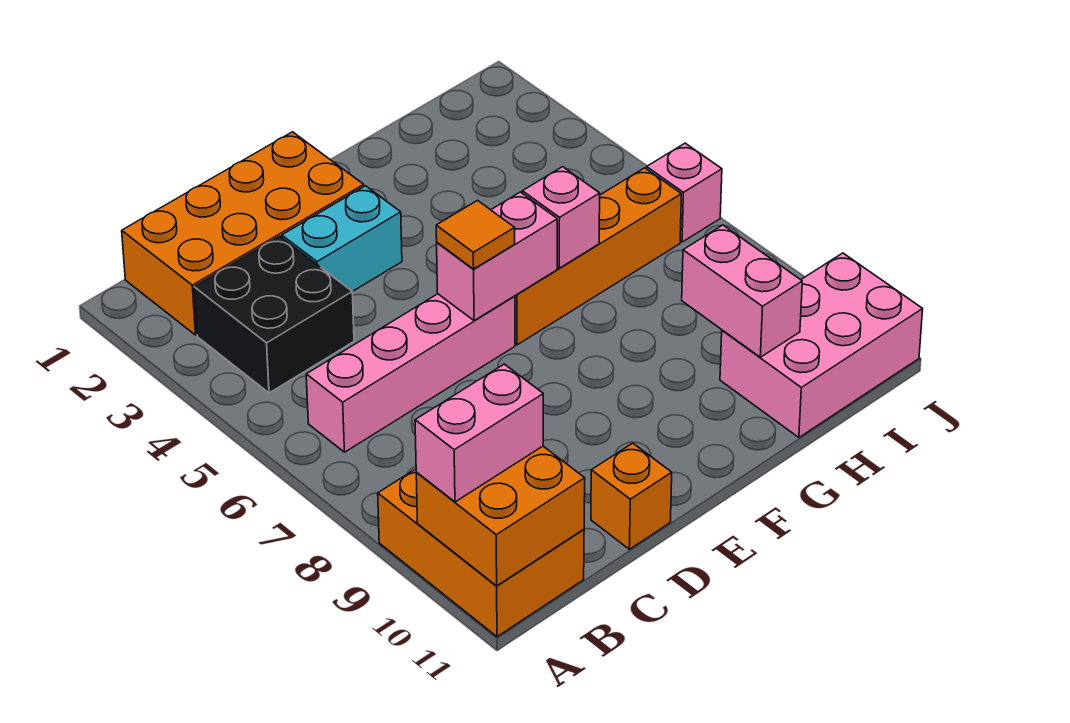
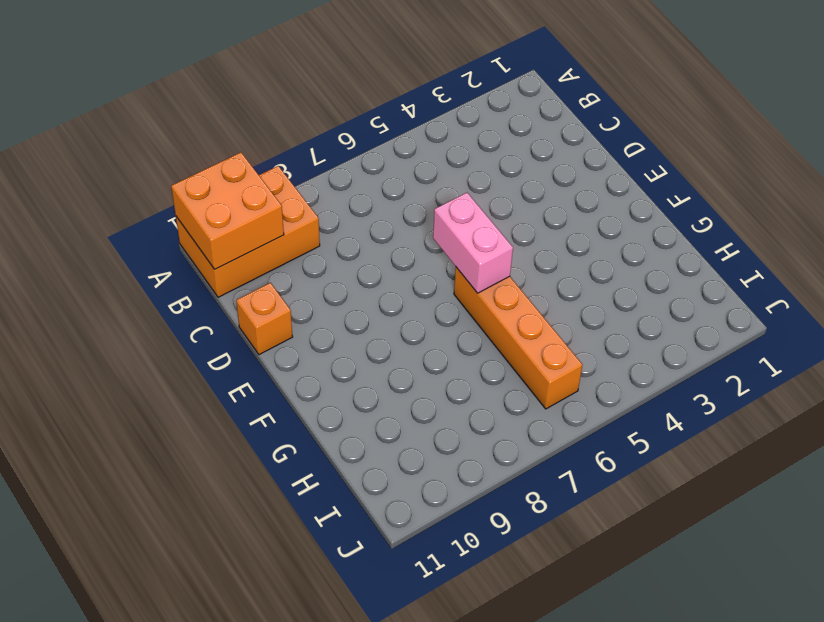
none -> orange brick B1:E2 level 1
none -> black brick B3:C4 level 1
none -> pink brick B6:E6 level 1

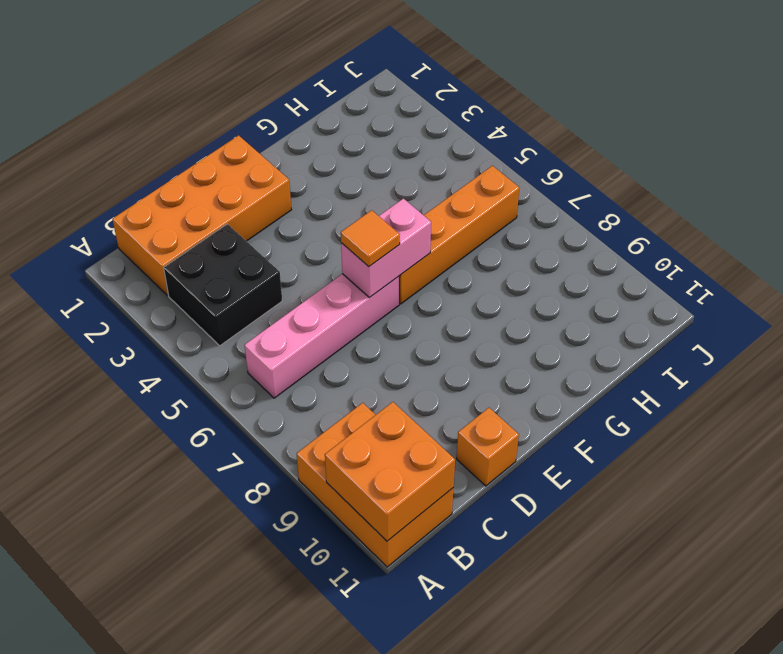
none -> cyan brick D3:E3 level 1
none -> pink brick H10:J11 level 1
none -> pink brick J6 level 1

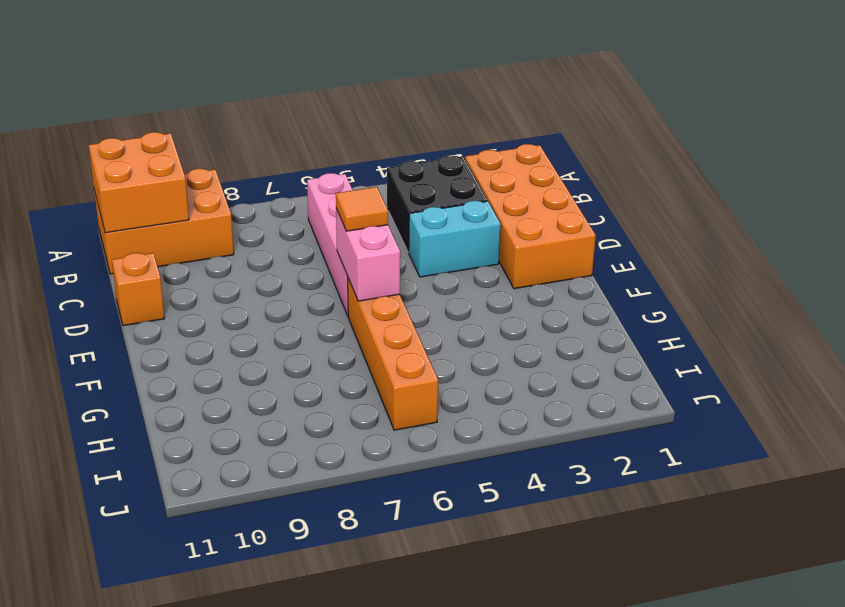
cyan brick D3:D4 level 1 -> cyan brick D3:E3 level 1
none -> pink brick H10:J11 level 1
none -> pink brick J6 level 1
none -> pink brick G6 level 2

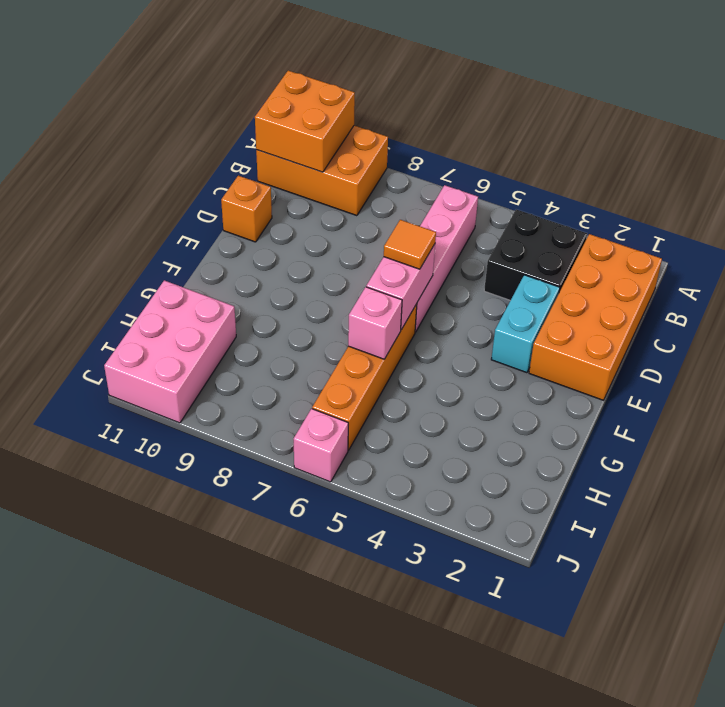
none -> pink brick H9:H10 level 2
none -> pink brick A10:B10 level 3

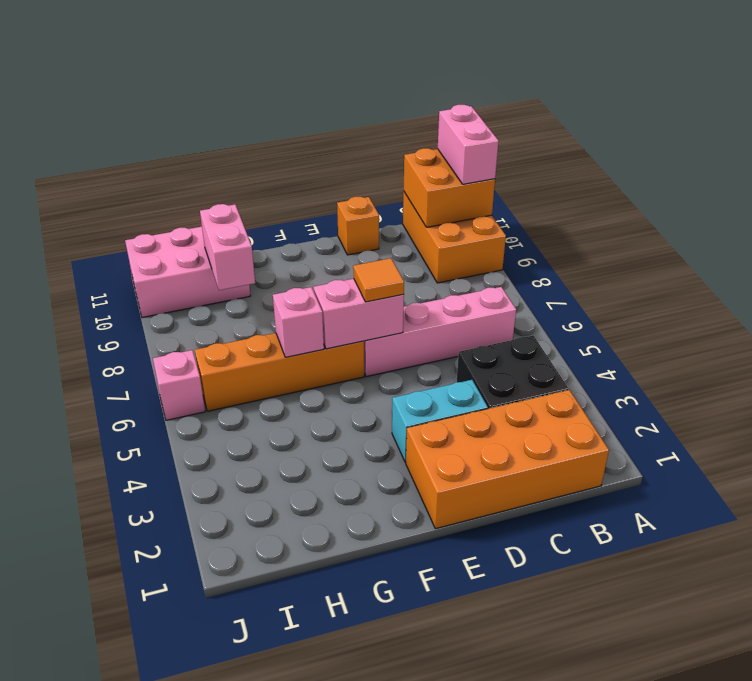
pink brick A10:A11 level 3 -> pink brick A10:B10 level 3

